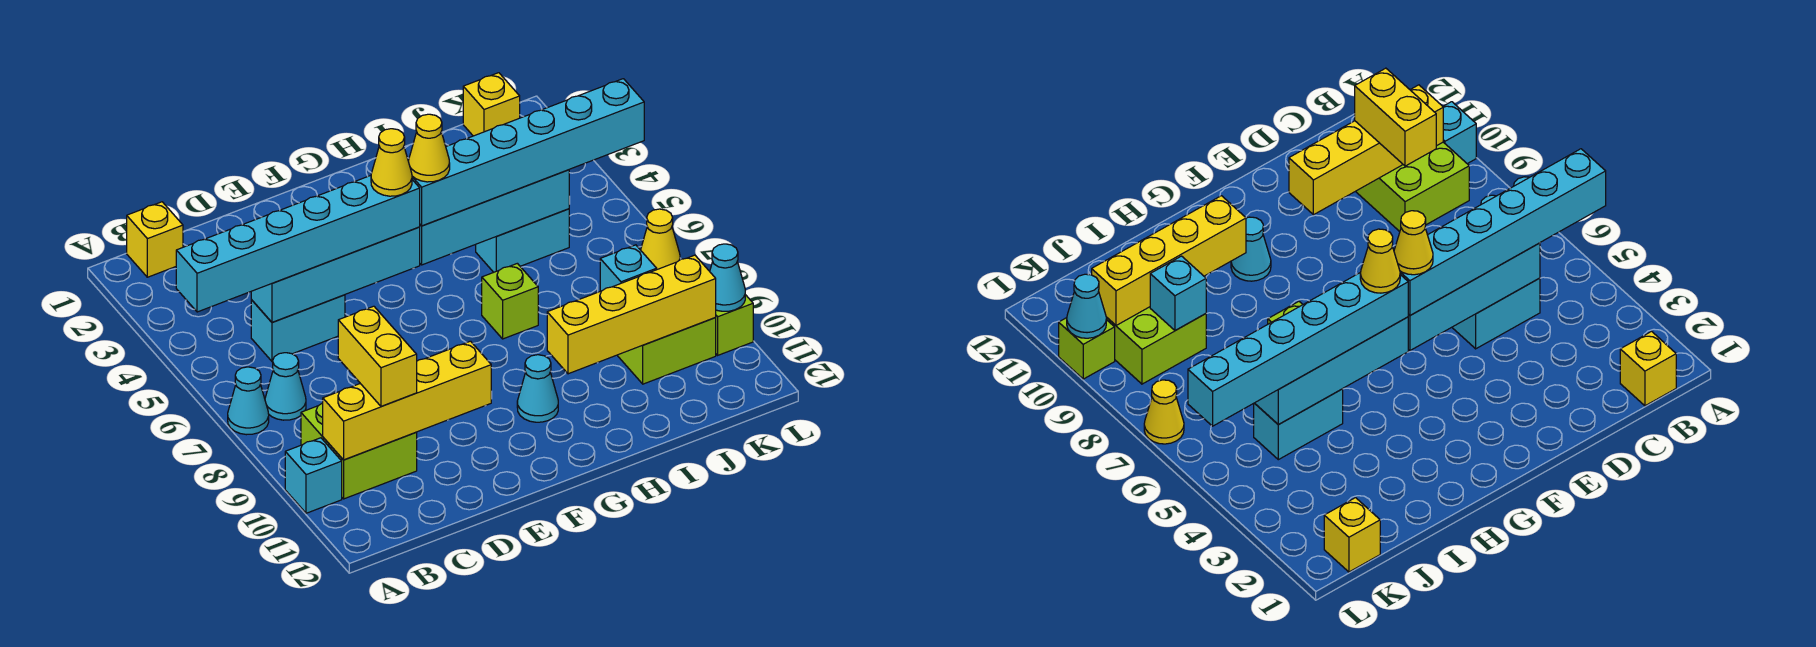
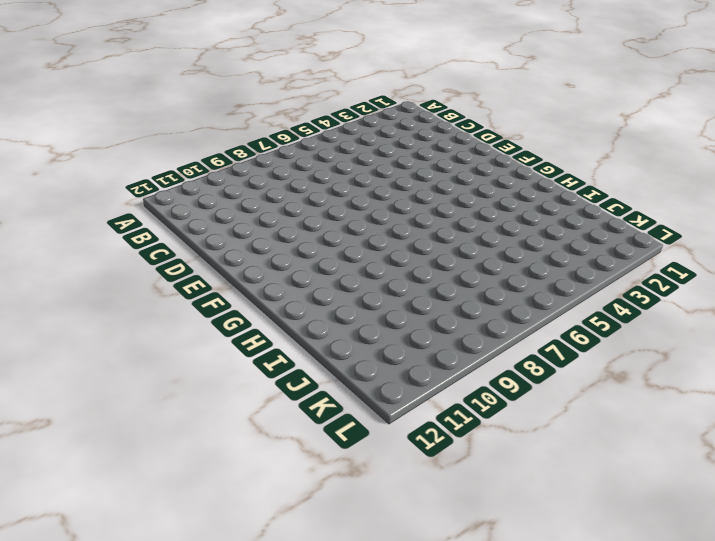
none -> cyan cone A7 level 1
none -> cyan brick A10 level 1
none -> yellow brick B1 level 1

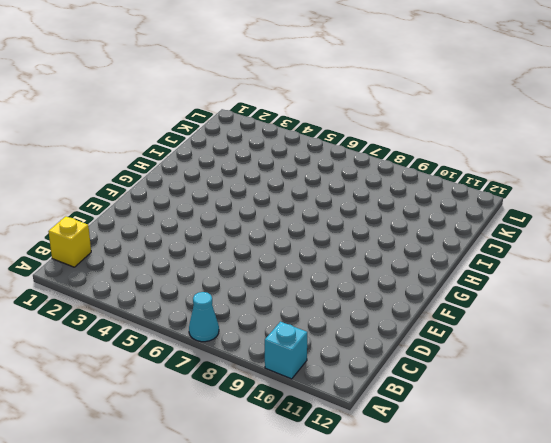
none -> cyan cone B7 level 1
none -> lime brick B9:C10 level 1
none -> cyan brick C5:D5 level 1

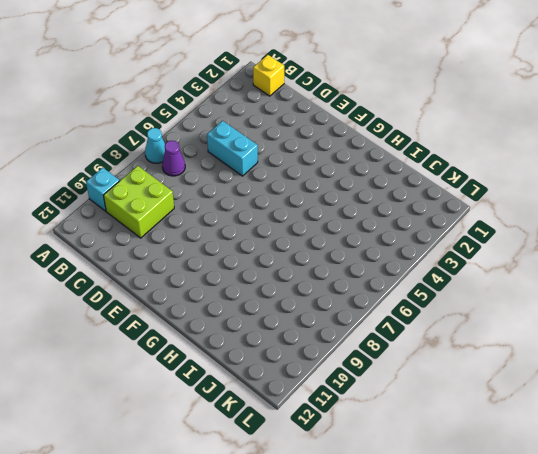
purple cone B7 level 1 -> cyan cone B7 level 1
none -> cyan cone G10 level 1
none -> lime brick H7 level 1
none -> cyan brick I5:J5 level 1

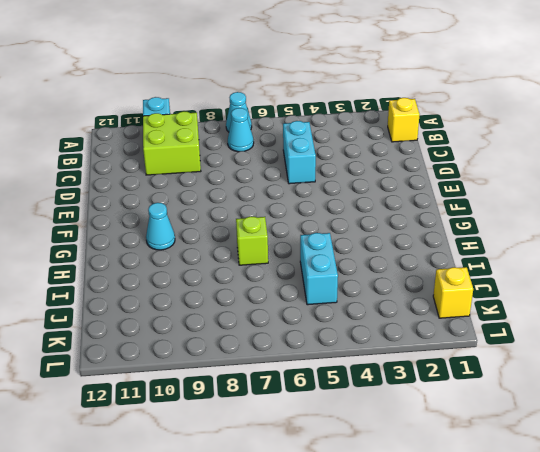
none -> lime brick J9:K10 level 1
none -> yellow cone L7 level 1
none -> lime brick L10 level 1

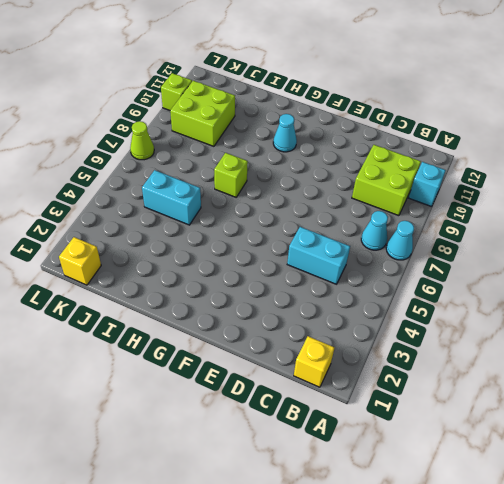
lime cone L7 level 1 -> yellow cone L7 level 1
none -> yellow brick B10:E10 level 2
none -> cyan brick C5:F5 level 2
none -> cyan brick G5:J5 level 2

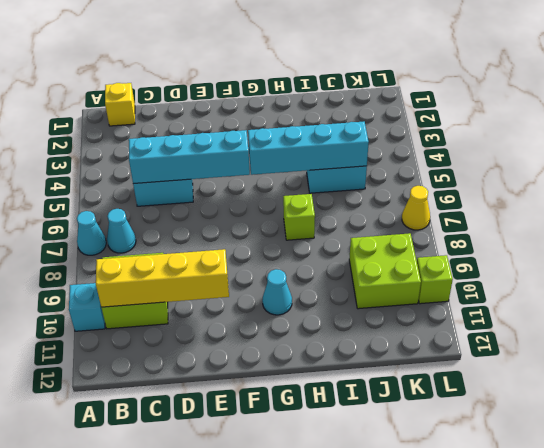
none -> yellow brick K1 level 1
none -> yellow brick H10:K10 level 2
none -> cyan brick J9 level 2

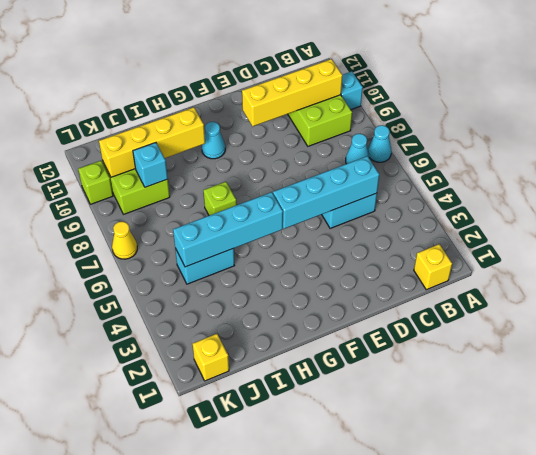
none -> cyan cone L10 level 2
none -> cyan brick A5:F5 level 3
none -> yellow brick C9:C10 level 3

